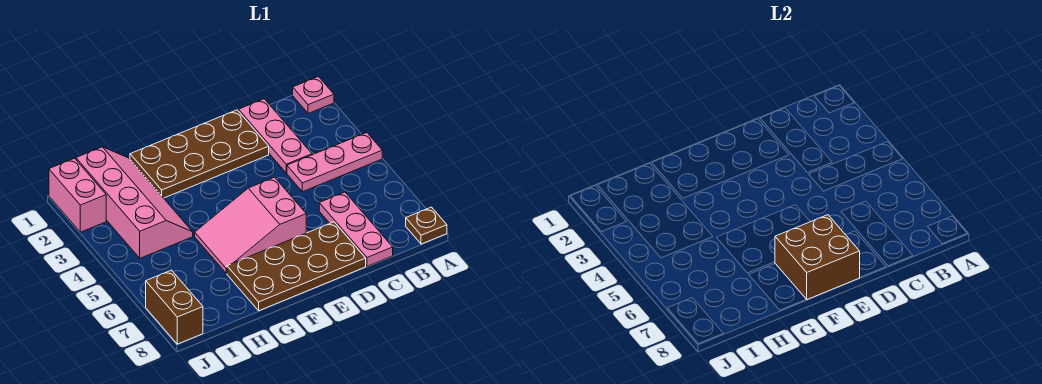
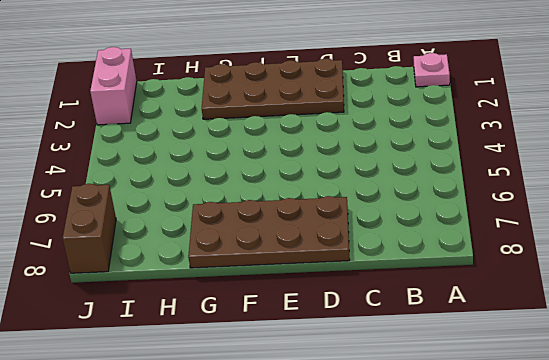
none -> pink plate A4:C4 level 1
none -> brown plate A8 level 1
none -> pink plate C1:C3 level 1

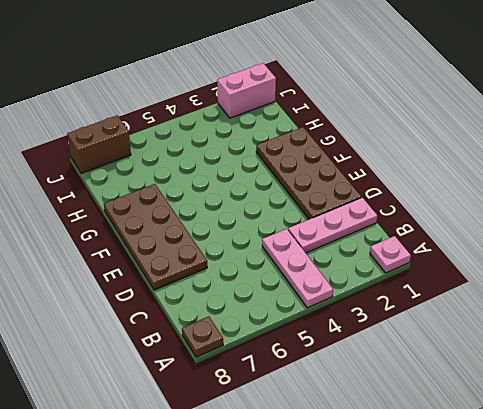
none -> pink plate C6:C8 level 1
none -> pink slope E5:G6 level 1 top E
none -> pink slope H1:I4 level 1 top I

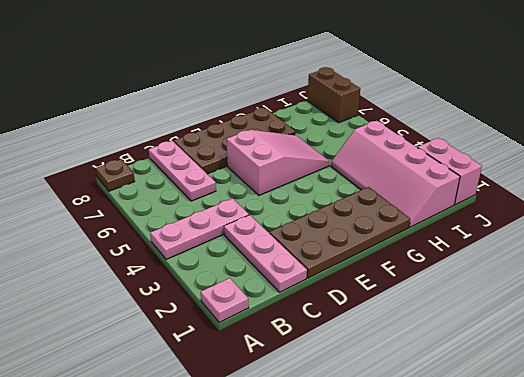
none -> brown brick E7:F8 level 2

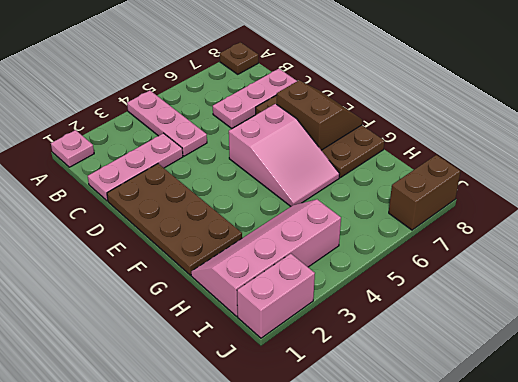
brown slope E7:F8 level 2 top 7 -> brown brick E7:F8 level 2

